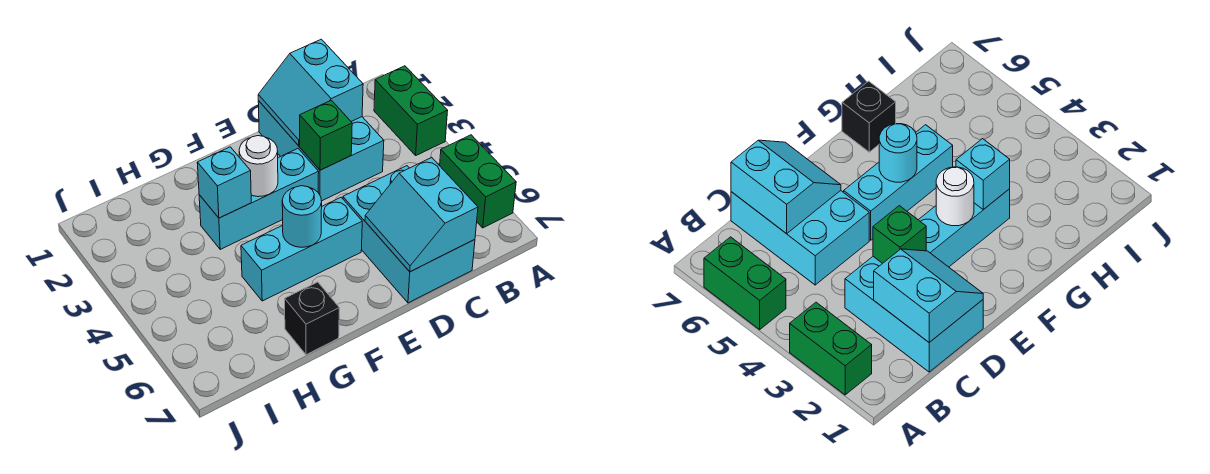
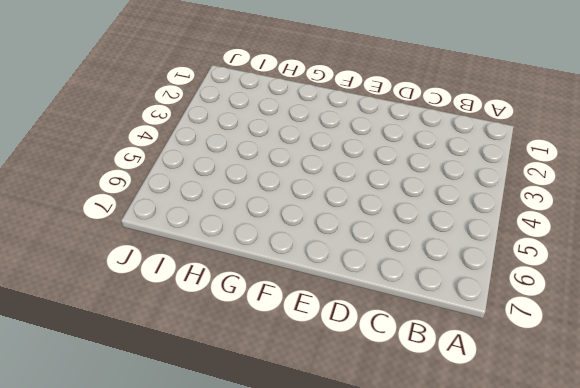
none -> green brick A2:A3 level 1
none -> green brick A5:A6 level 1
none -> cyan brick C1:D3 level 1

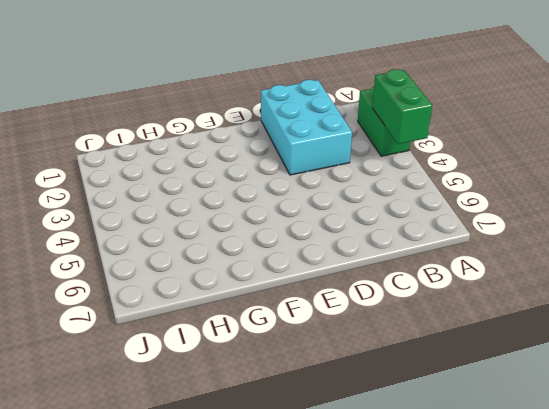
green brick A3:A4 level 2 -> green brick A5:A6 level 1
none -> cyan brick C5:D7 level 1
none -> cyan brick E3:G3 level 1
none -> cyan brick E5:G5 level 1

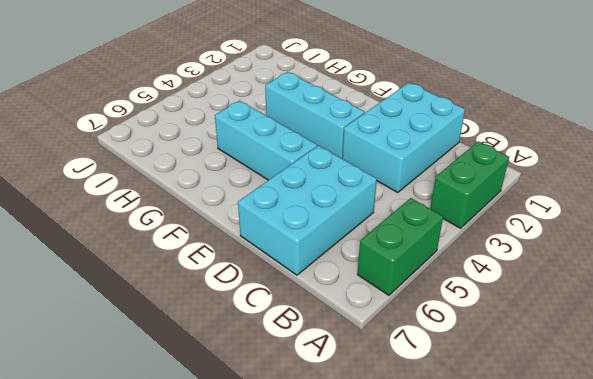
none -> black brick G7 level 1
none -> cyan slope C1:D2 level 2 top C
none -> cyan slope C6:D7 level 2 top C

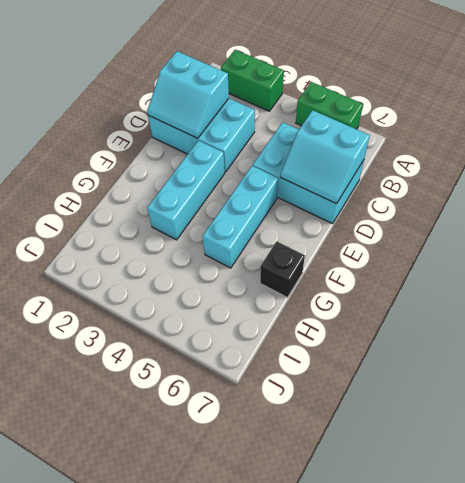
none -> green brick D3 level 2
none -> white round brick F3 level 2
none -> cyan round brick F5 level 2

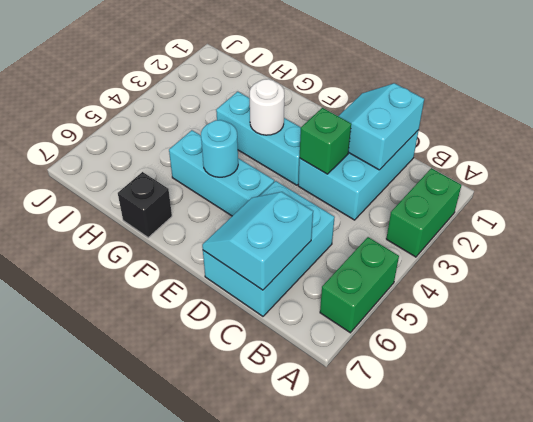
none -> cyan brick G3 level 2

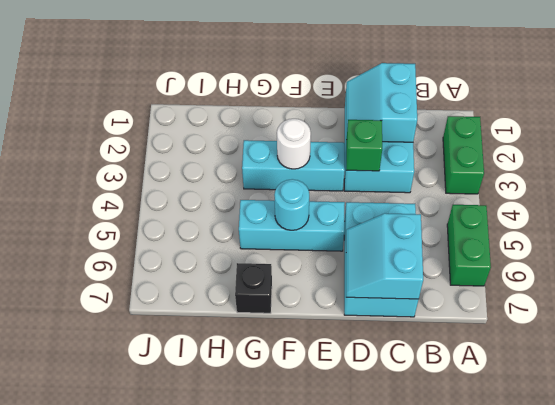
none -> cyan brick G3 level 2

